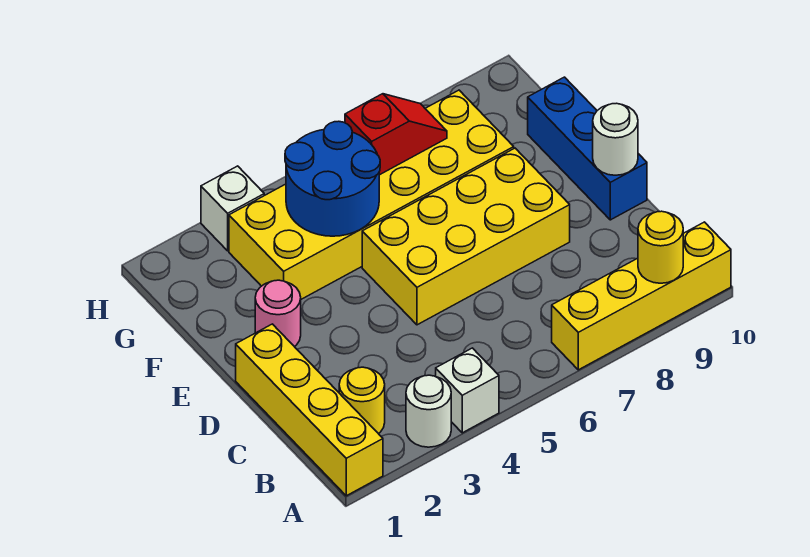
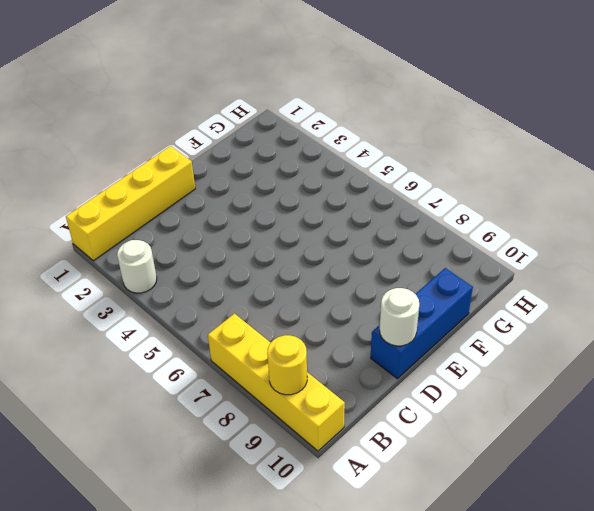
none -> white brick A4 level 1
none -> yellow round brick B2 level 1
none -> yellow brick D5:E8 level 1

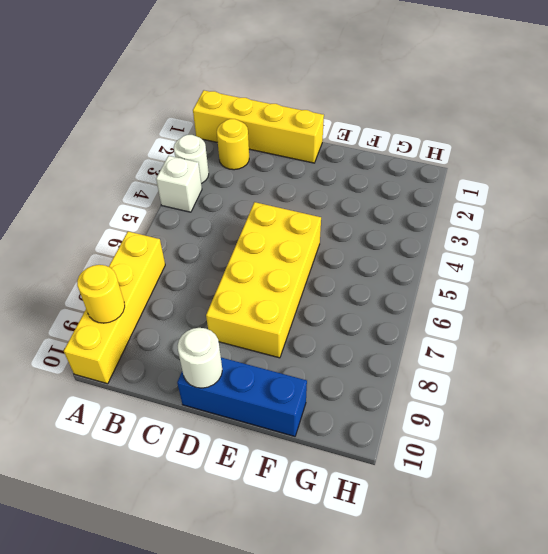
none -> pink round brick E2 level 1
none -> yellow brick F3:G8 level 1
none -> white brick H3 level 1

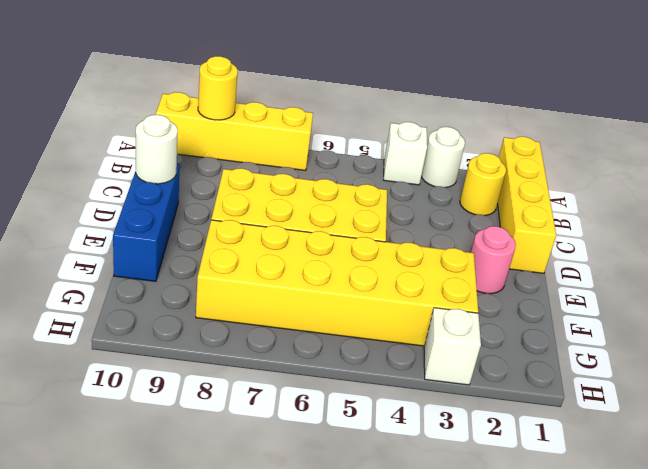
none -> blue round brick F4:G5 level 2
none -> red slope G6:G7 level 2 top 6

